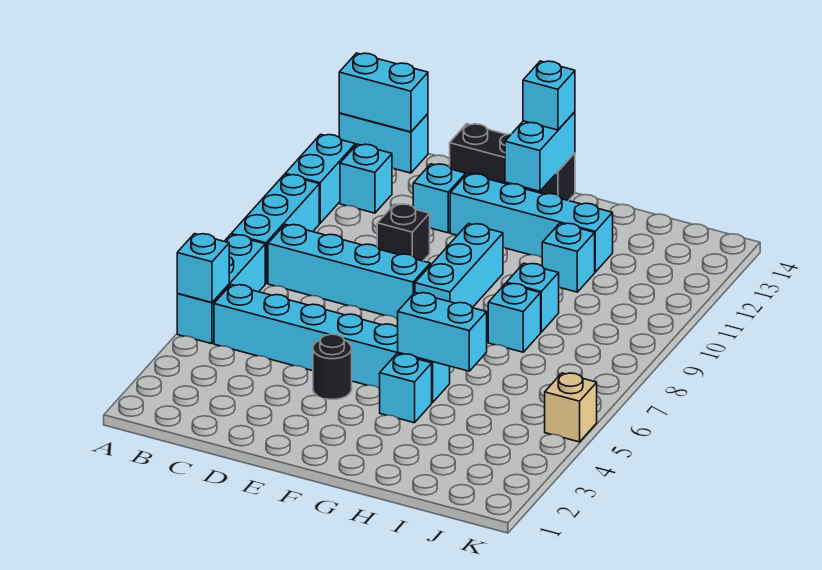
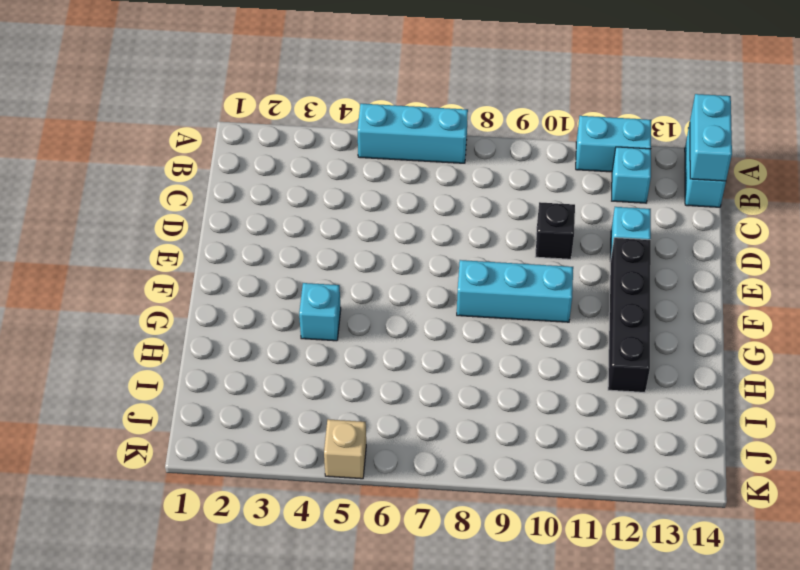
black brick E12:H12 level 1 -> cyan brick E12:H12 level 1
none -> cyan brick A8:A10 level 1
none -> cyan brick B5:G5 level 1
none -> cyan brick B8:E8 level 1

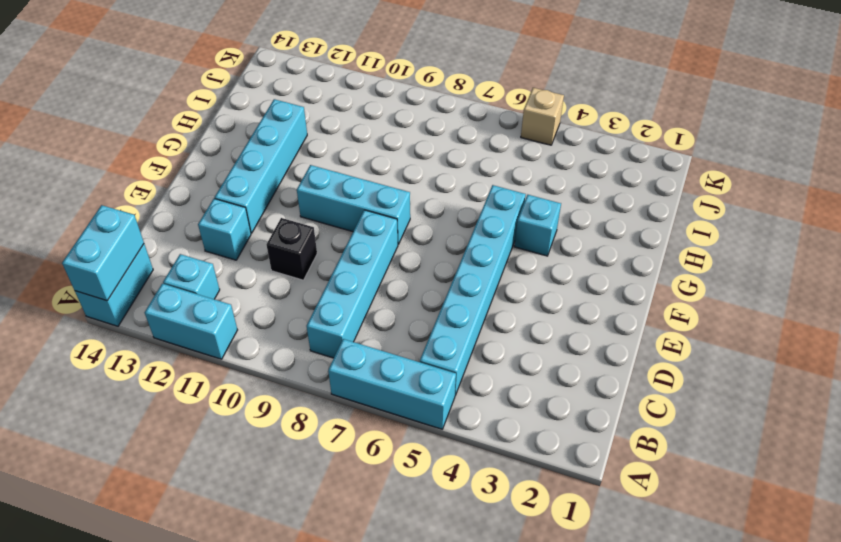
none -> cyan brick A8:A10 level 1
none -> black brick D14:F14 level 1
none -> black round brick E4 level 1

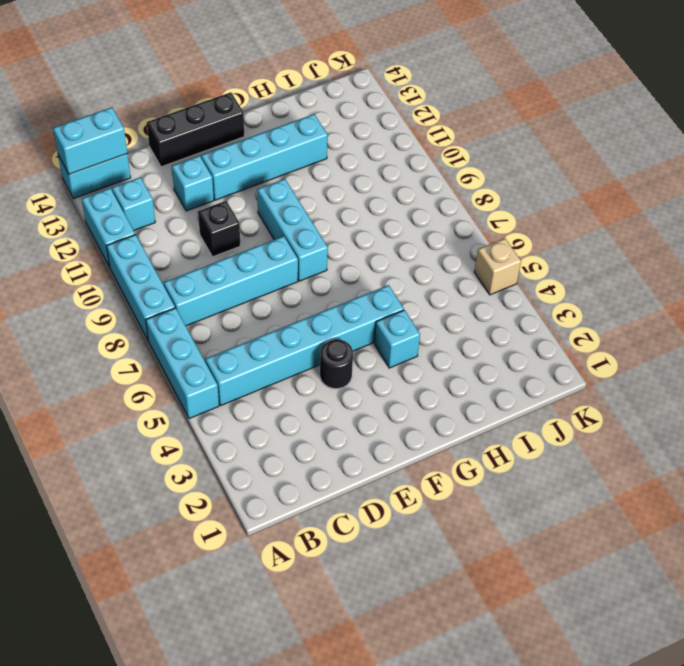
none -> cyan brick H8 level 1
none -> cyan brick H9 level 1
none -> cyan brick H11 level 1

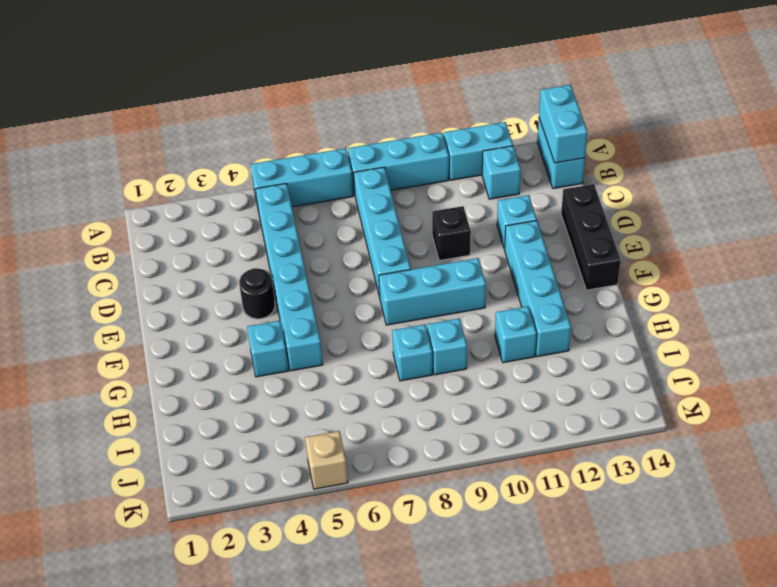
none -> cyan brick A5 level 2
none -> cyan brick F13:F14 level 2
none -> cyan brick G5:H5 level 2

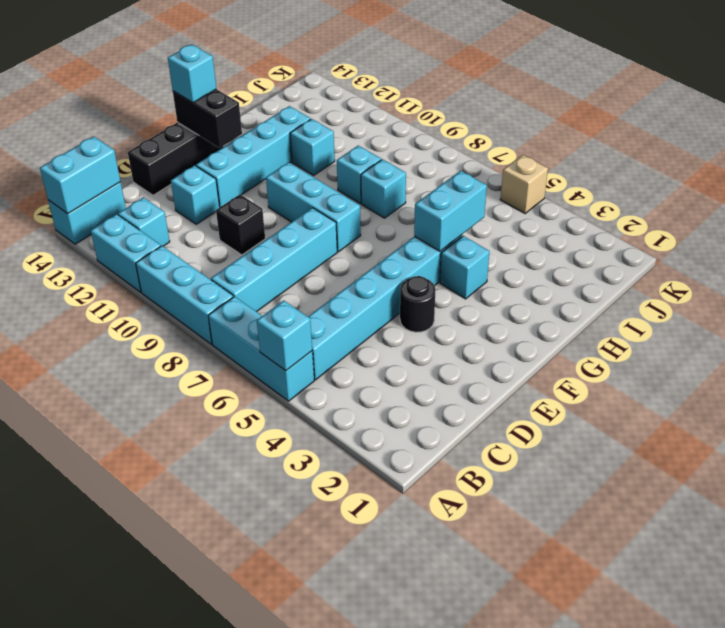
black brick F13:F14 level 2 -> cyan brick F13:F14 level 2

